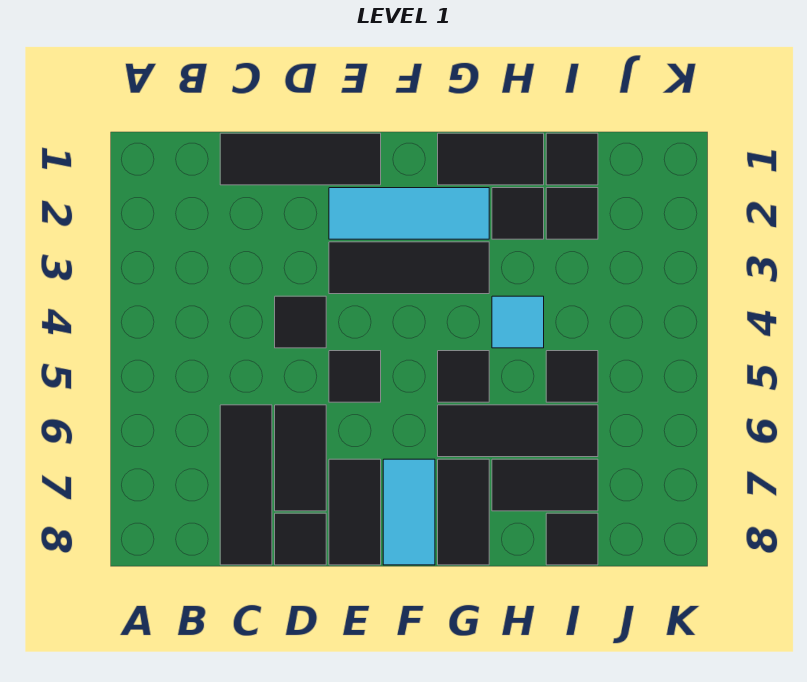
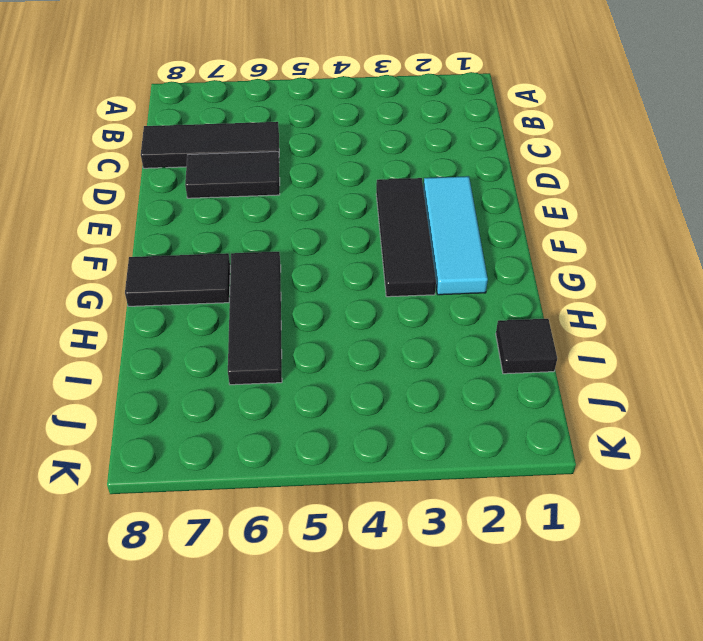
none -> black tile C1:E1 level 1
none -> black tile D4 level 1
none -> black tile D8 level 1

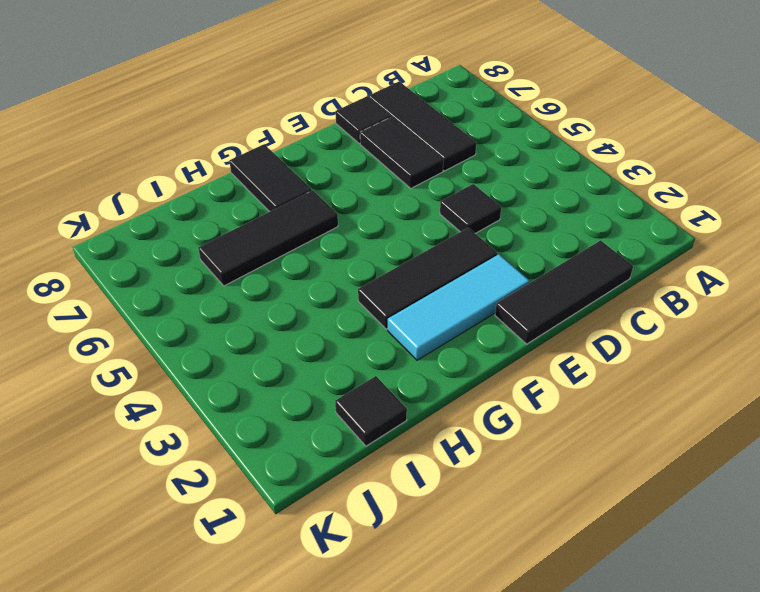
none -> black tile E5 level 1
none -> black tile E7:E8 level 1
none -> cyan tile F7:F8 level 1

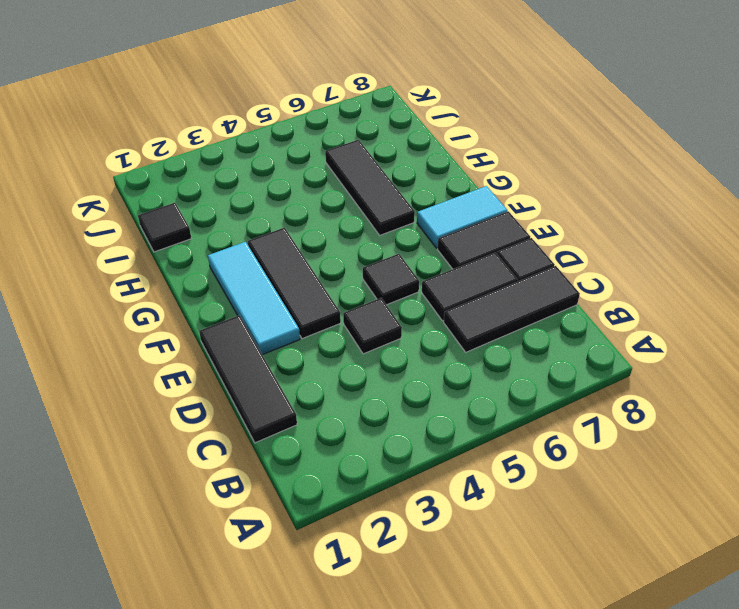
none -> black tile G1:H1 level 1
none -> black tile G5 level 1
none -> black tile G7:G8 level 1

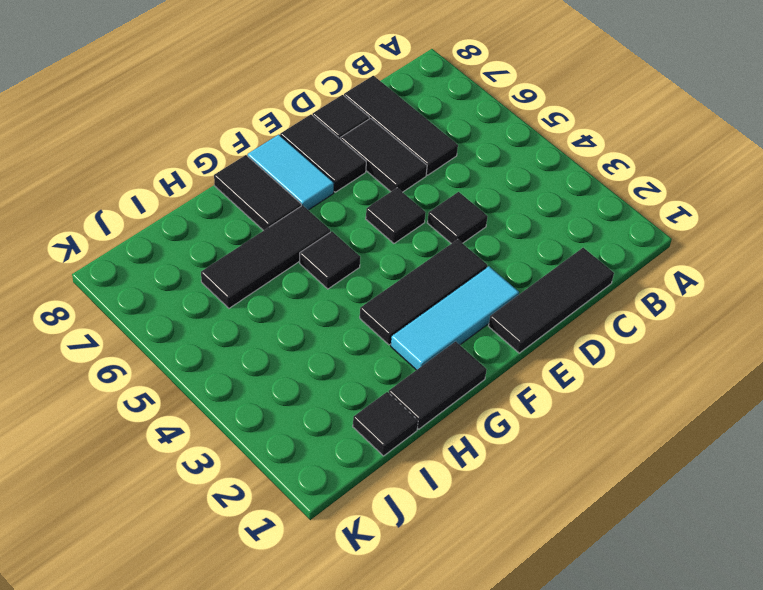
none -> black tile H2 level 1
none -> cyan tile H4 level 1
none -> black tile H7:I7 level 1

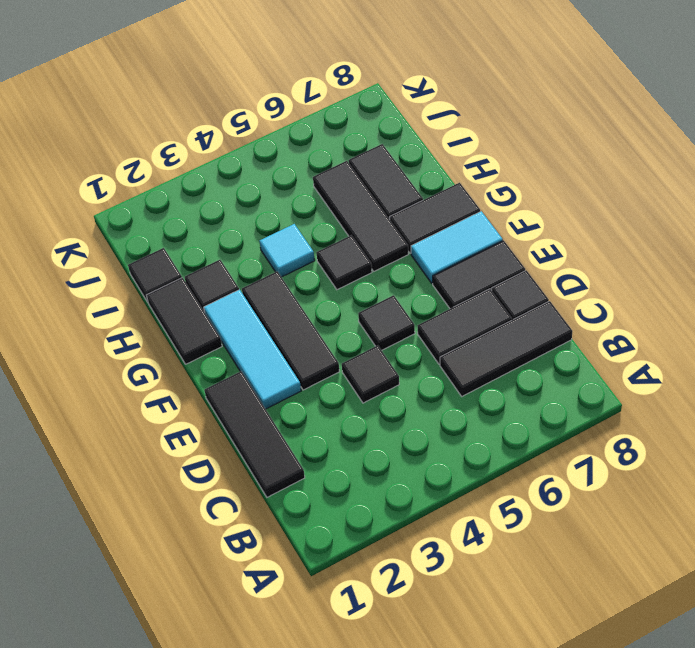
none -> black tile I2 level 1
none -> black tile I5 level 1
none -> black tile I8 level 1

